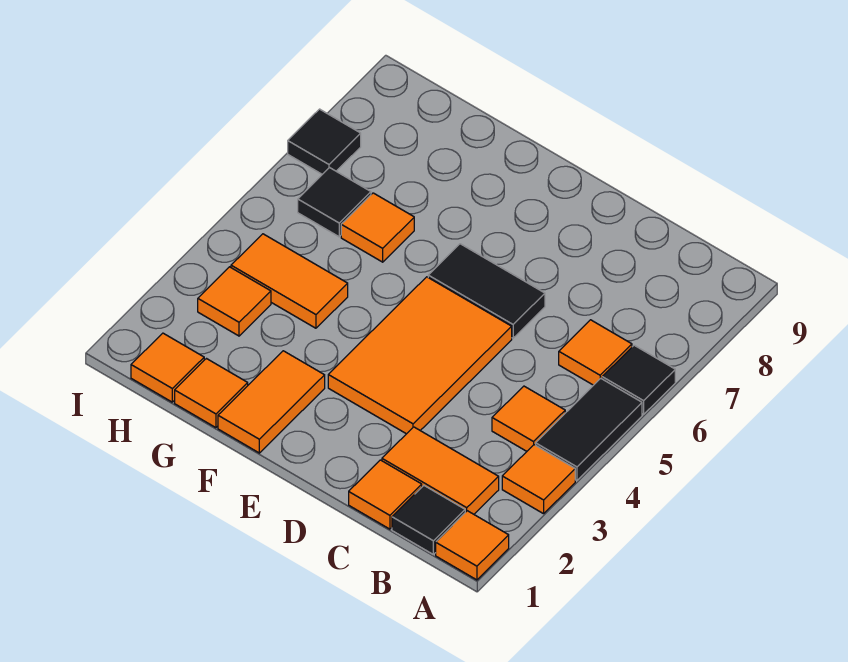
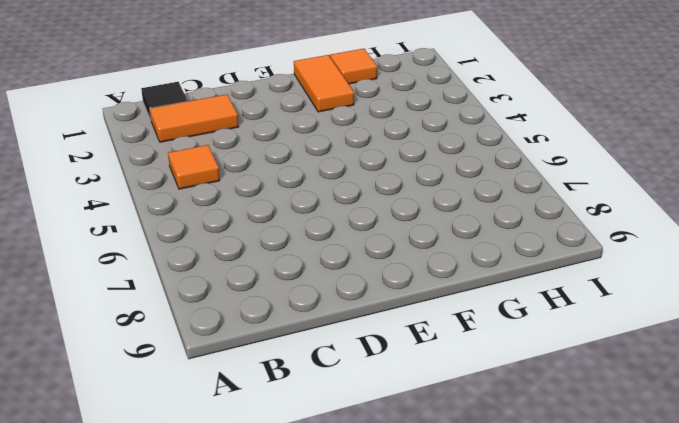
none -> orange tile A1 level 1
none -> orange tile A3 level 1
none -> black tile A4:A5 level 1

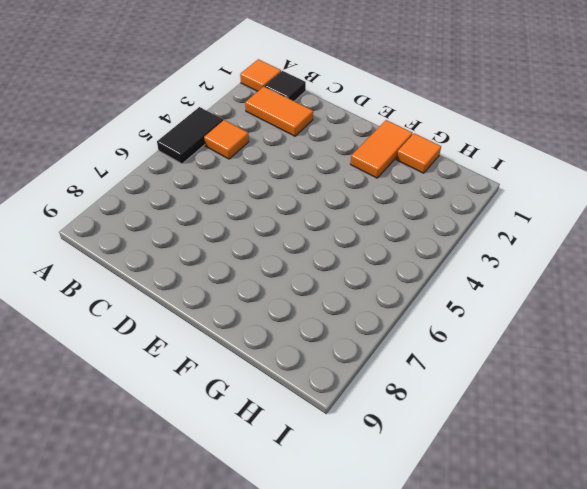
none -> orange tile A3 level 1
none -> black tile A6 level 1
none -> orange tile B6 level 1

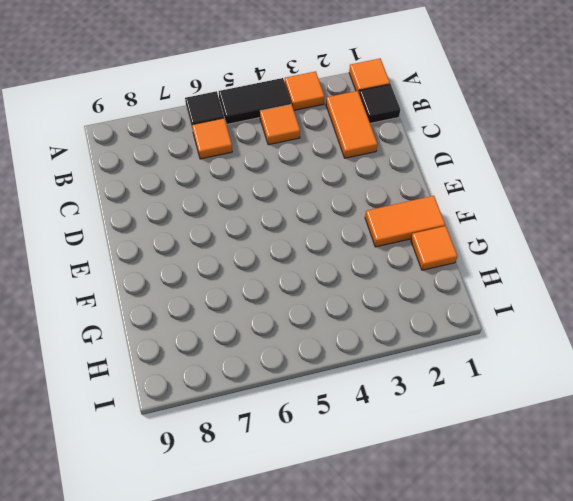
none -> orange tile C1 level 1
none -> orange tile D3:E5 level 1
none -> black tile D6:E6 level 1

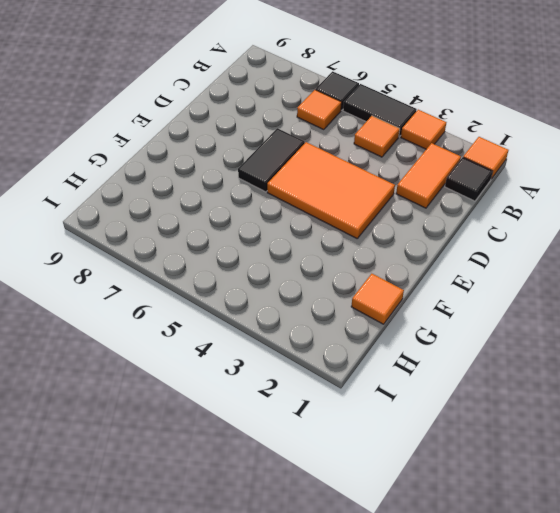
none -> orange tile C1 level 1
none -> orange tile F1:F2 level 1
none -> orange tile G4:H4 level 1

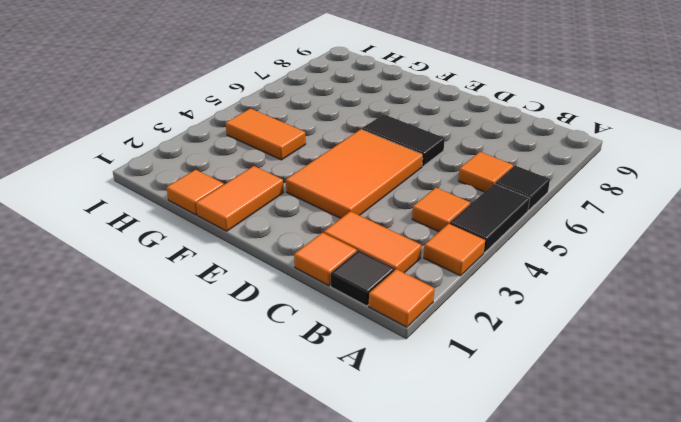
none -> orange tile G6 level 1
none -> orange tile H1 level 1
none -> orange tile H3 level 1

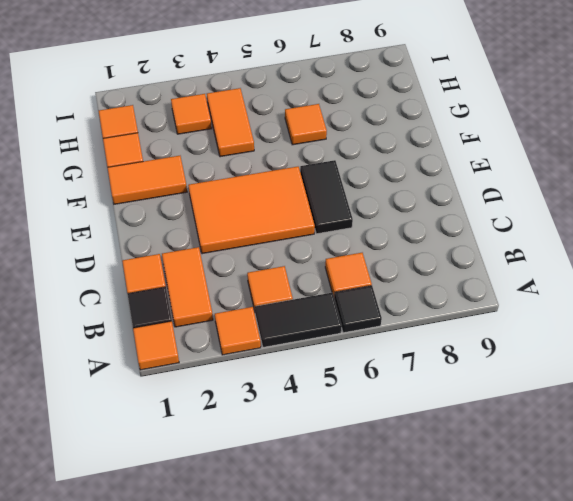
none -> black tile H6 level 1
none -> black tile I7 level 1

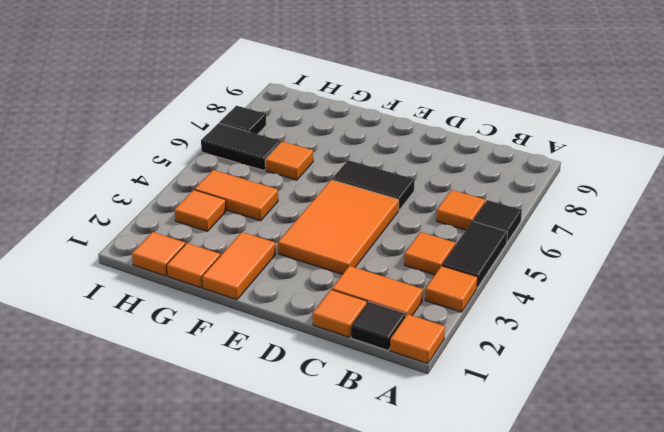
black tile H6:I6 level 1 -> black tile H6 level 1

